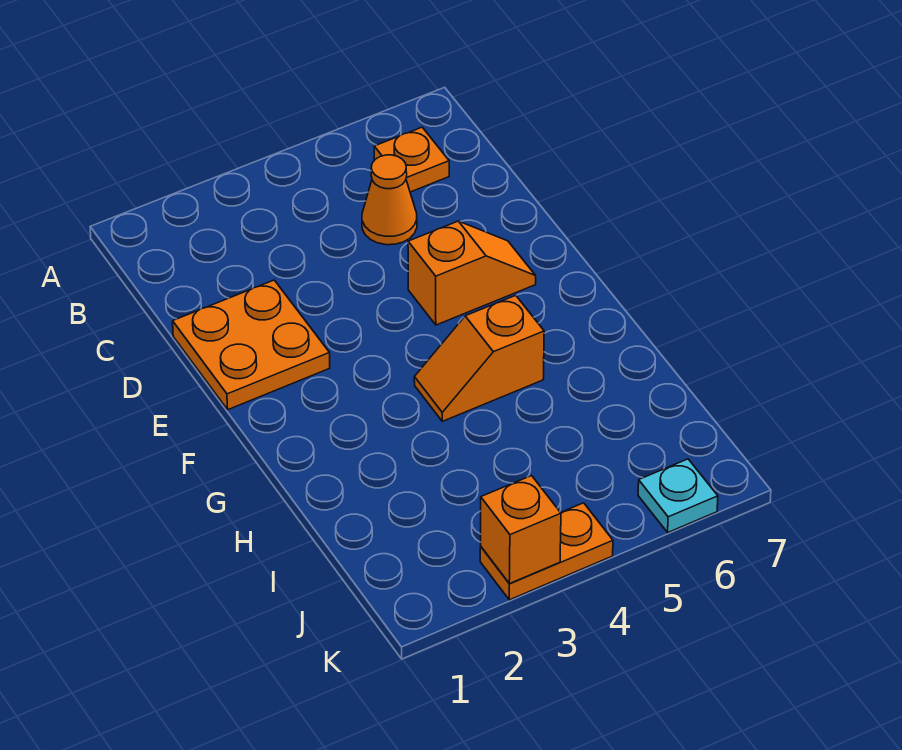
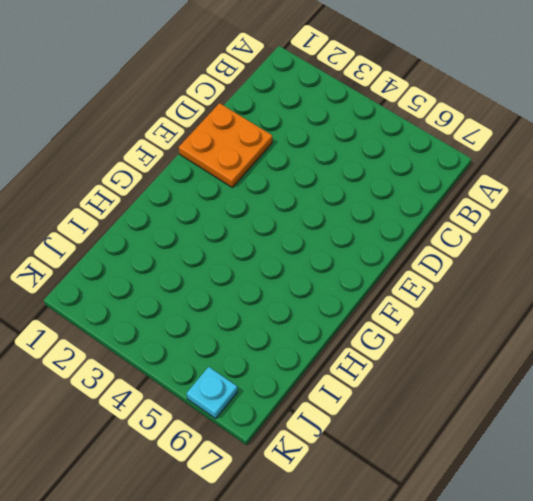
none -> orange plate B6 level 1
none -> orange cone C5 level 1

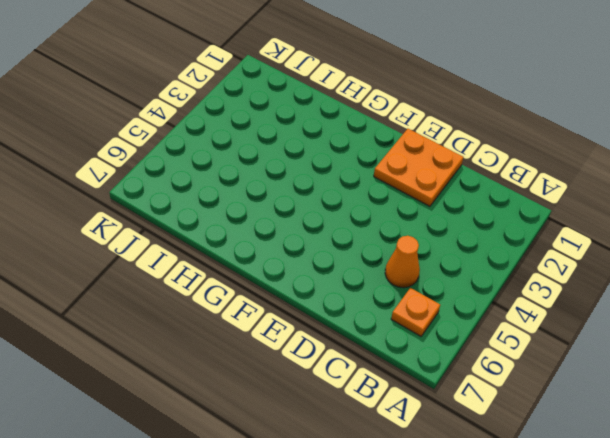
none -> orange slope E5:E6 level 1 top 5
none -> orange slope G4:G5 level 1 top 5

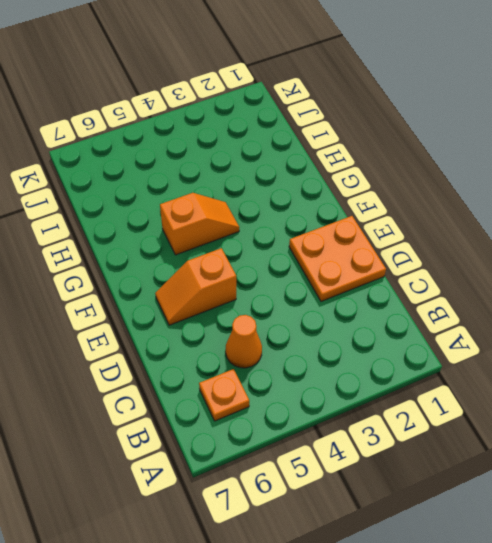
none -> orange plate K3:K4 level 1
none -> cyan plate K6 level 1

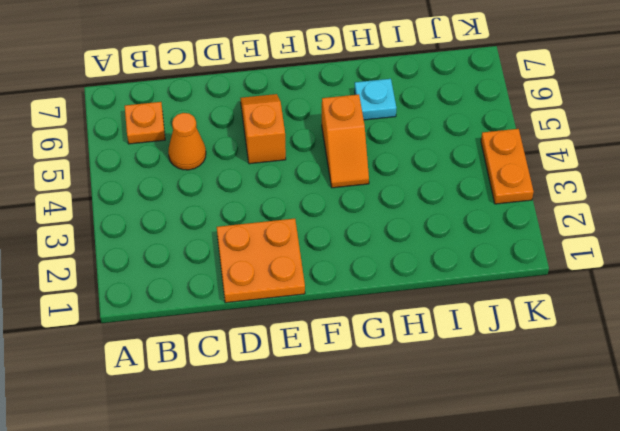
cyan plate H6 level 1 -> cyan plate K6 level 1
none -> orange brick K3 level 2

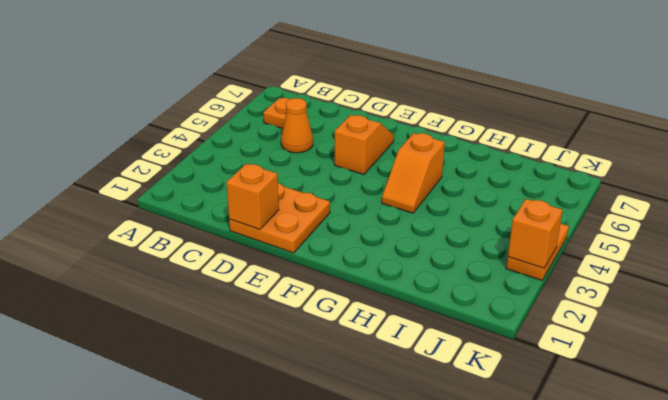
orange brick D1 level 2 -> none
none -> cyan plate K6 level 1

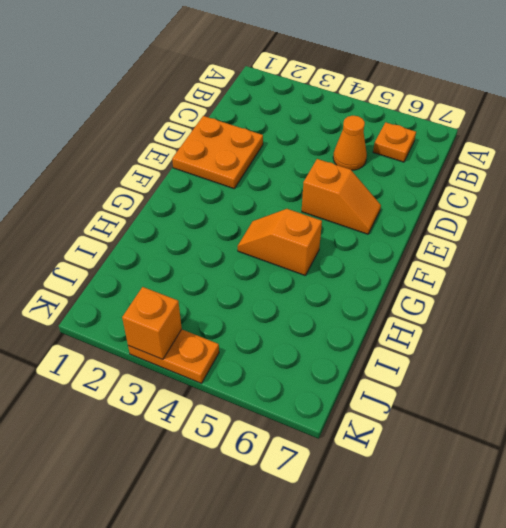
none -> cyan plate K6 level 1

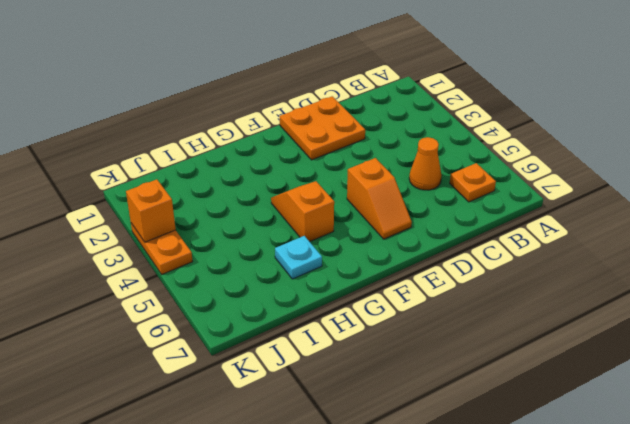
cyan plate H6 level 1 -> cyan plate K6 level 1

